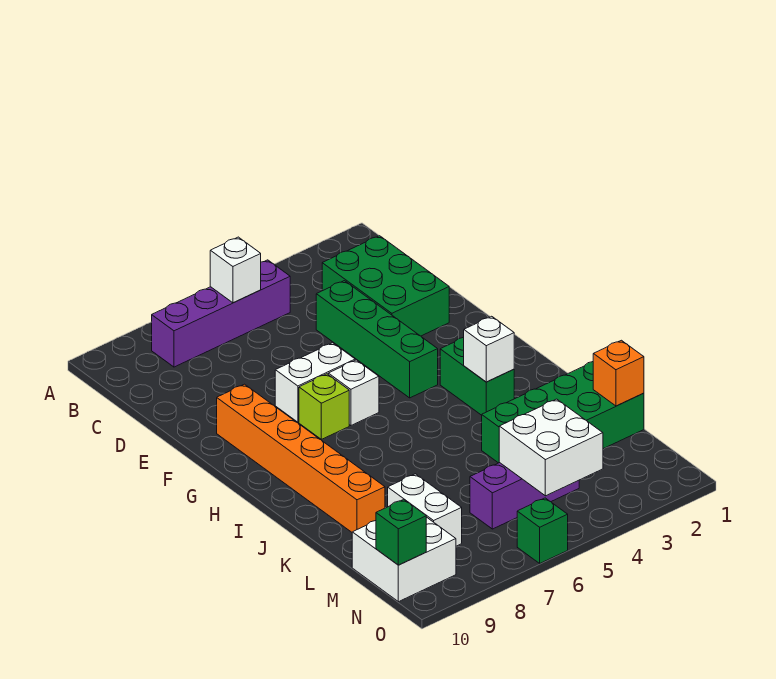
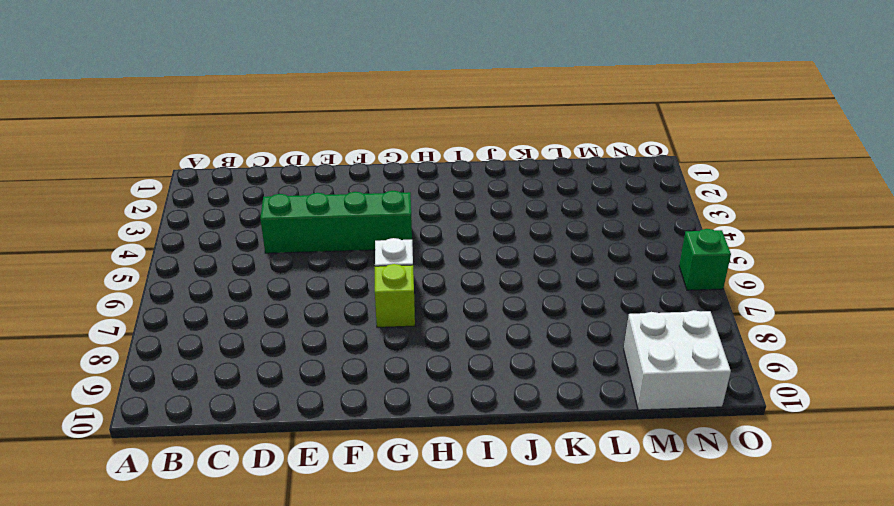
none -> purple brick B5:B8 level 1
none -> green brick C2:E3 level 1
none -> white brick F6:F7 level 1

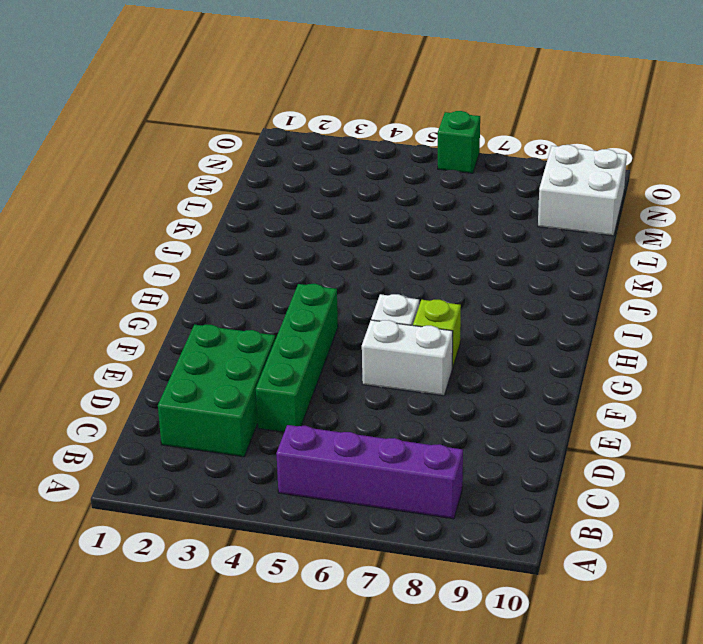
none -> orange brick F9:K9 level 1
none -> green brick H3:I3 level 1
none -> green brick K1:L4 level 1

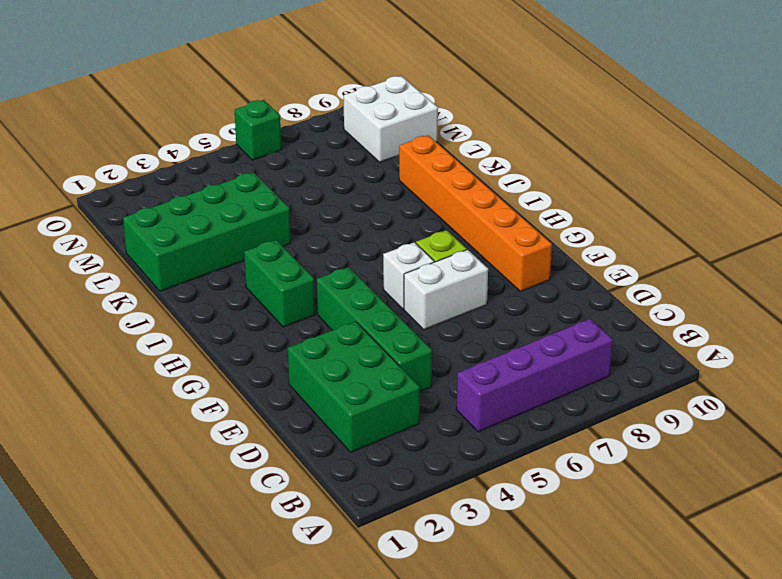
none -> white brick L8:M8 level 1
none -> purple brick M4:M6 level 1
none -> white brick B6 level 2

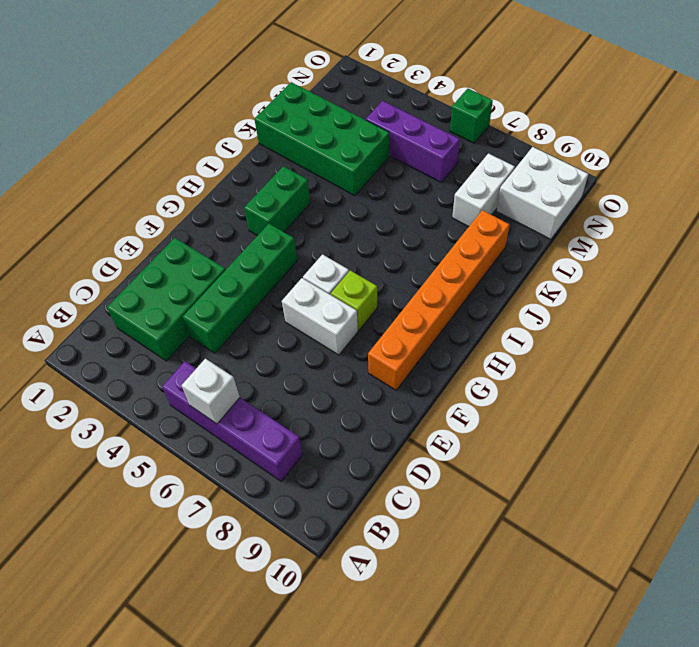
none -> white brick I3 level 2
none -> orange brick L1 level 2
none -> white brick M4:N5 level 2

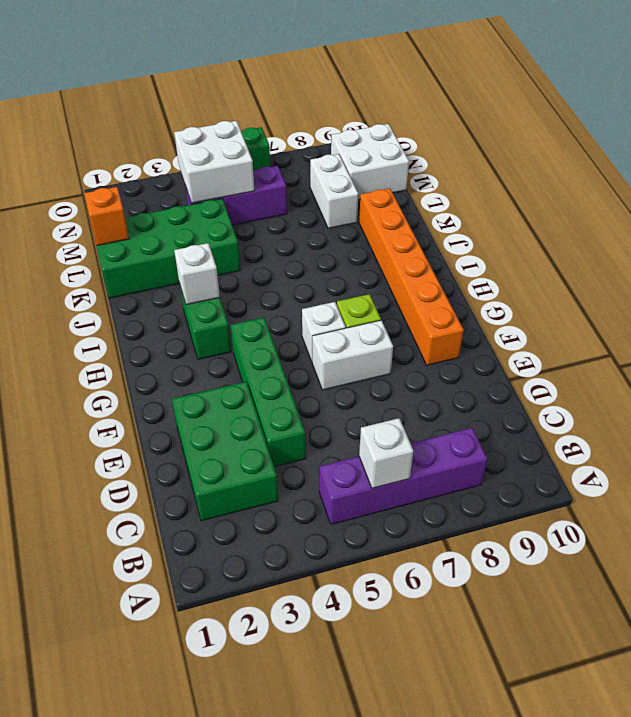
none -> green brick N10 level 2

